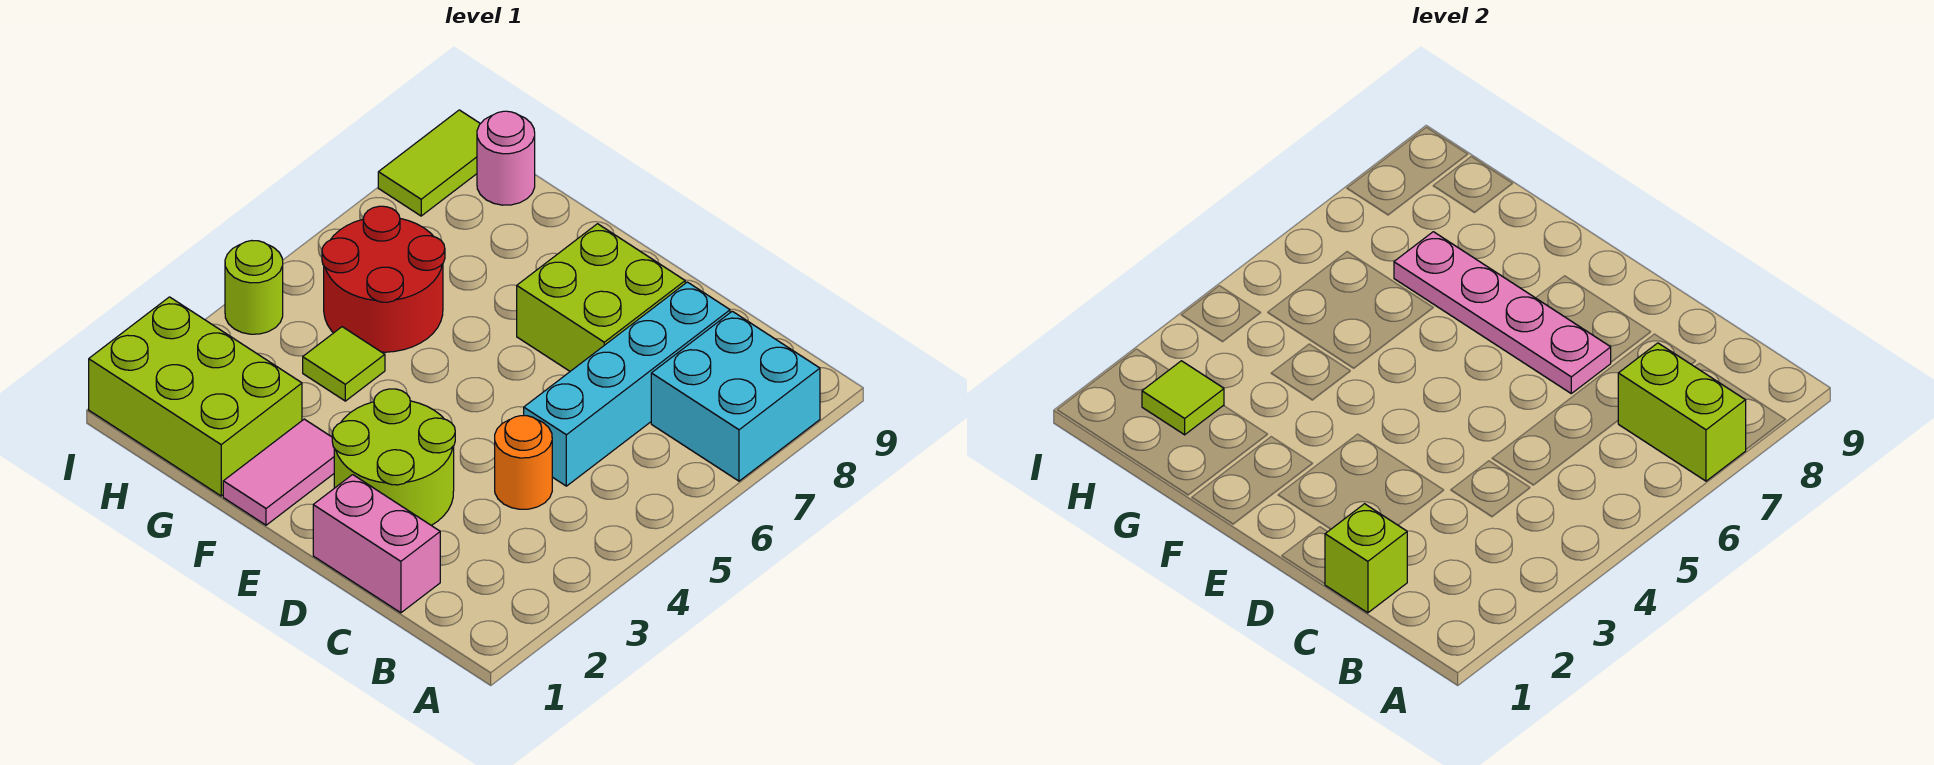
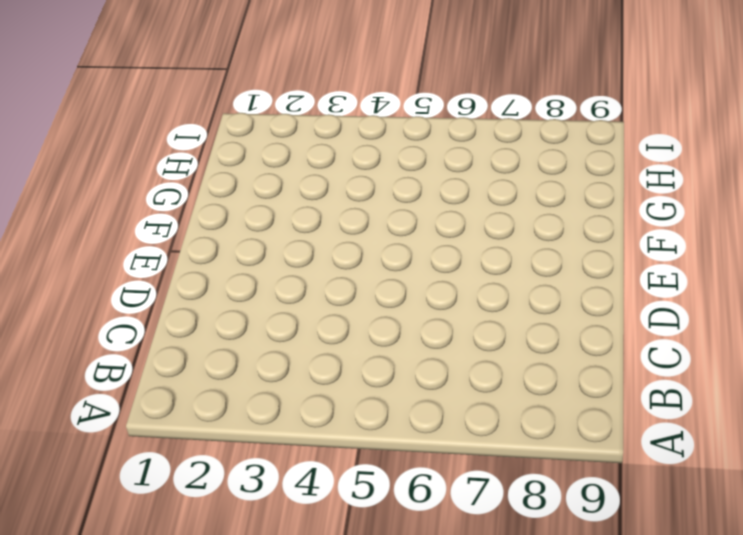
none -> cyan brick A7:B8 level 1
none -> pink brick C1:D1 level 1
none -> orange round brick C4 level 1

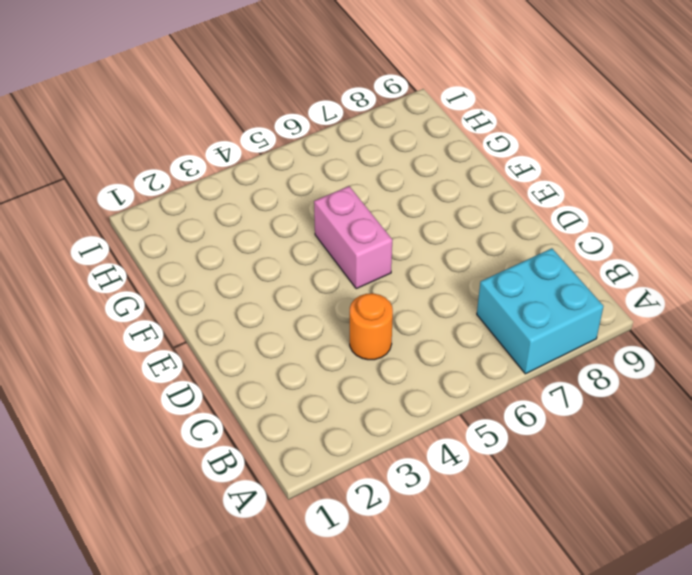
pink brick E5:F5 level 1 -> pink brick C1:D1 level 1
none -> cyan brick C5:C8 level 1
none -> lime round brick D2:E3 level 1
none -> lime brick D7:E8 level 1

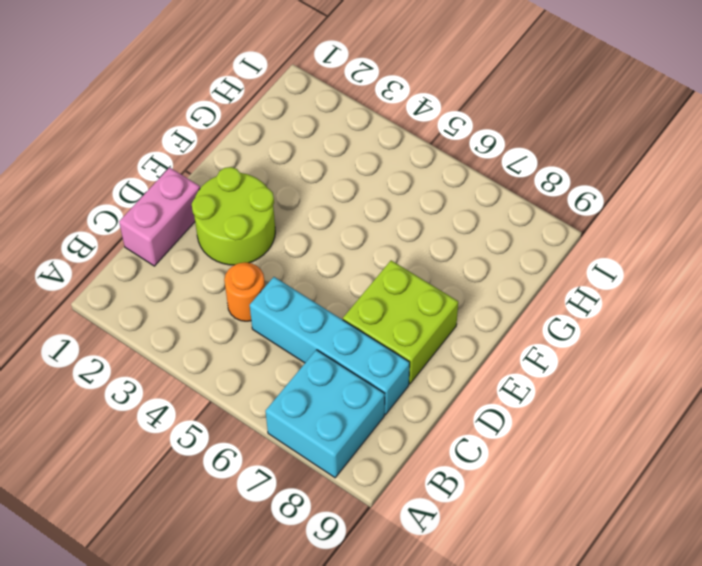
none -> pink tile F1:F2 level 1
none -> lime brick G1:I2 level 1
none -> lime tile G4 level 1

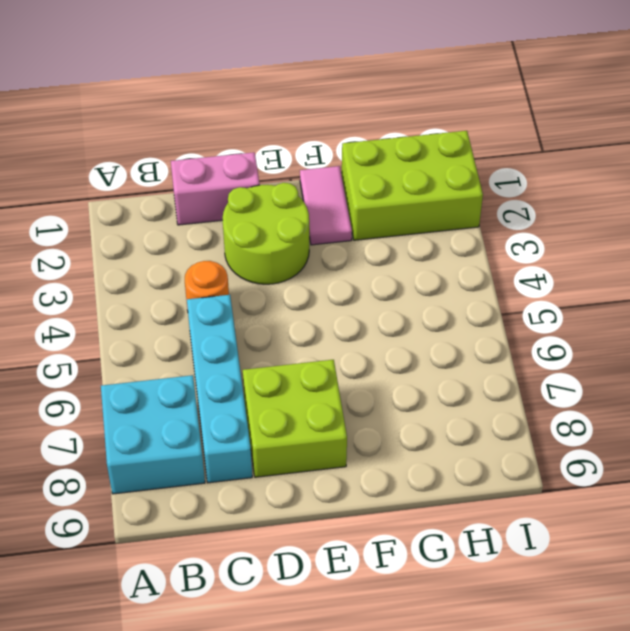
none -> lime tile G4 level 1
none -> red round brick G5:H6 level 1
none -> pink round brick H9 level 1

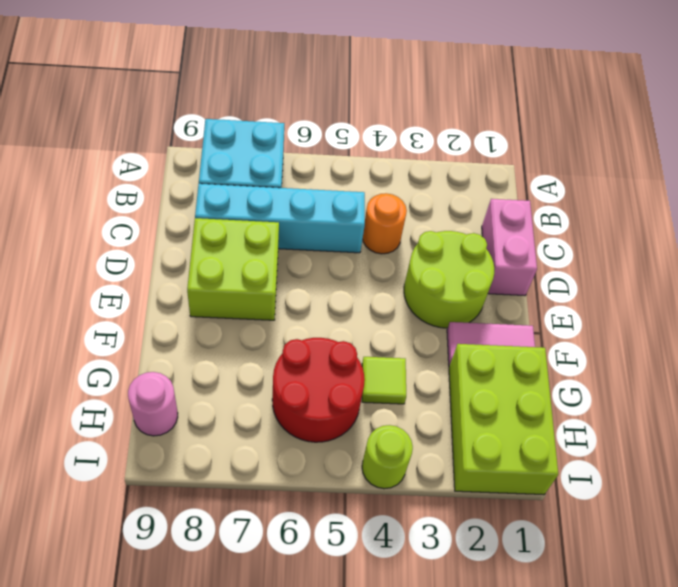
none -> lime tile I8:I9 level 1
none -> lime brick A7:B7 level 2
none -> lime brick C1 level 2

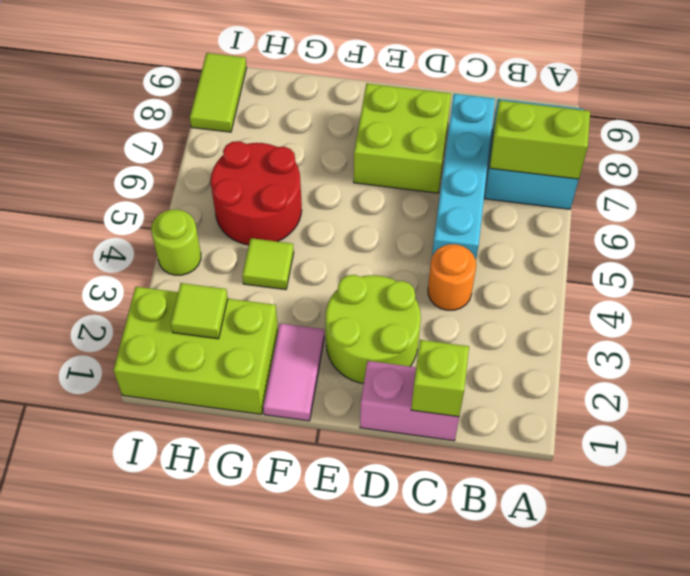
none -> pink round brick H9 level 1
none -> pink plate D7:G7 level 2

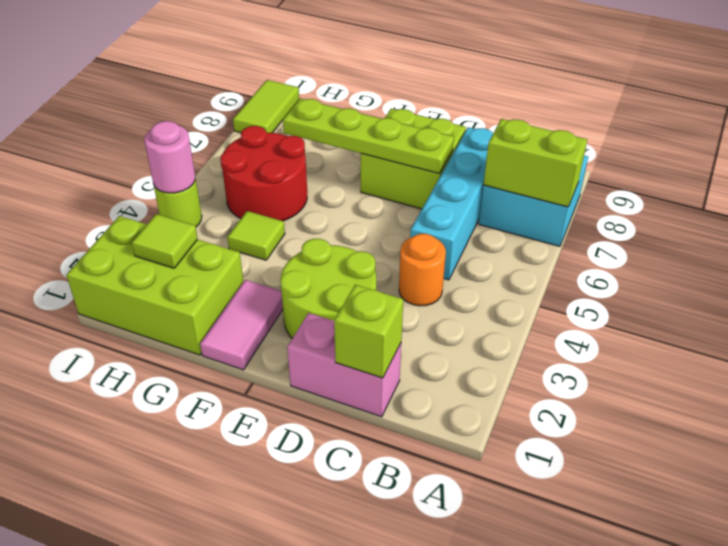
lime plate D7:G7 level 2 -> pink plate D7:G7 level 2
pink round brick I4 level 2 -> pink round brick H9 level 1

